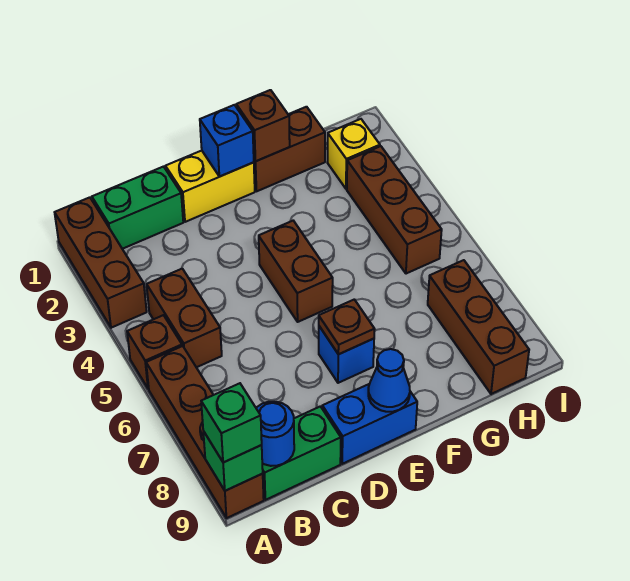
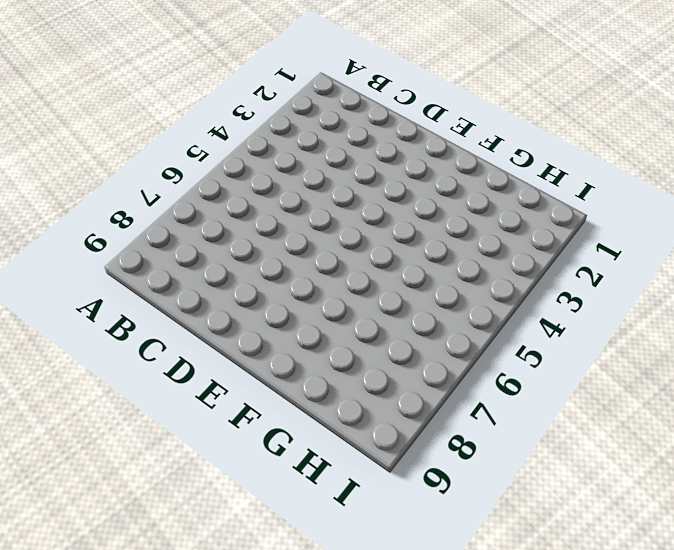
none -> brown brick A1:A3 level 1
none -> brown brick A5 level 1
none -> brown brick A6:A9 level 1

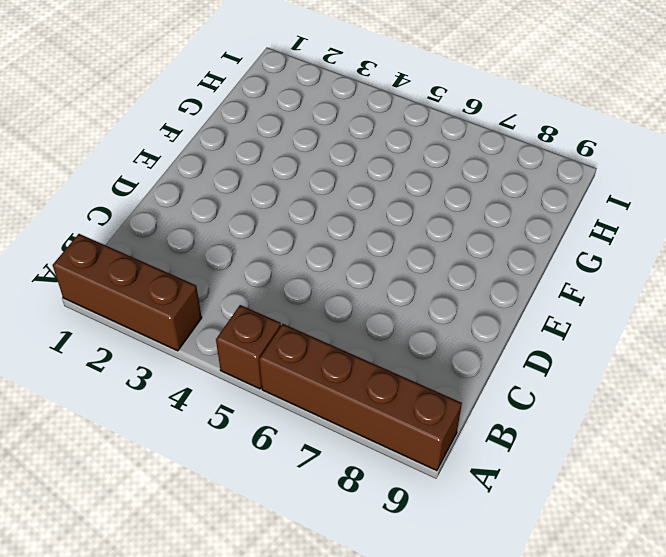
none -> green brick B1:C1 level 1
none -> brown brick B4:B5 level 1
none -> green brick B9:C9 level 1

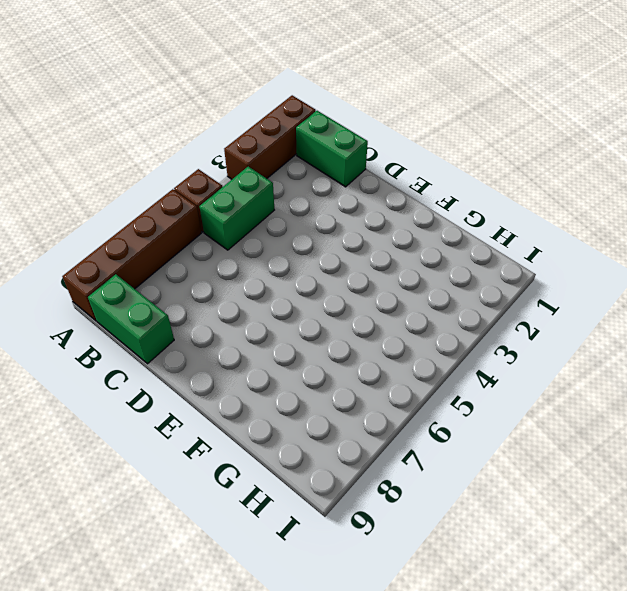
green brick B4:B5 level 1 -> brown brick B4:B5 level 1
none -> yellow brick D1:E1 level 1
none -> blue brick D9:E9 level 1
none -> brown brick E4:E5 level 1

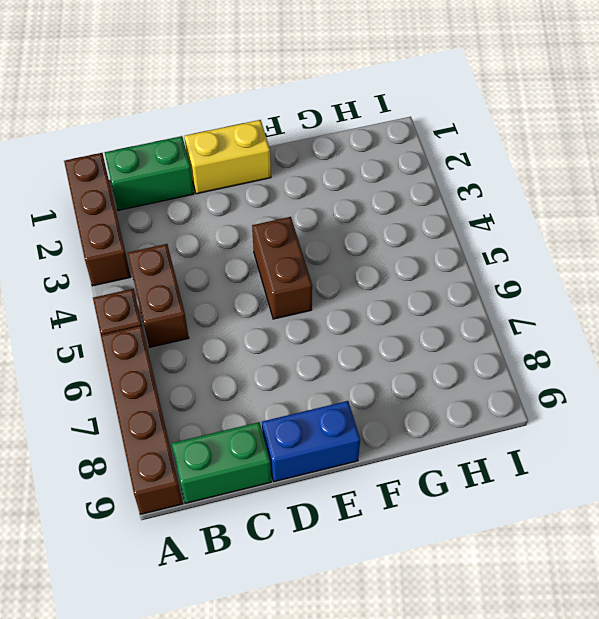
none -> blue brick E7 level 1
none -> brown brick F1:G1 level 1
none -> yellow brick H2 level 1

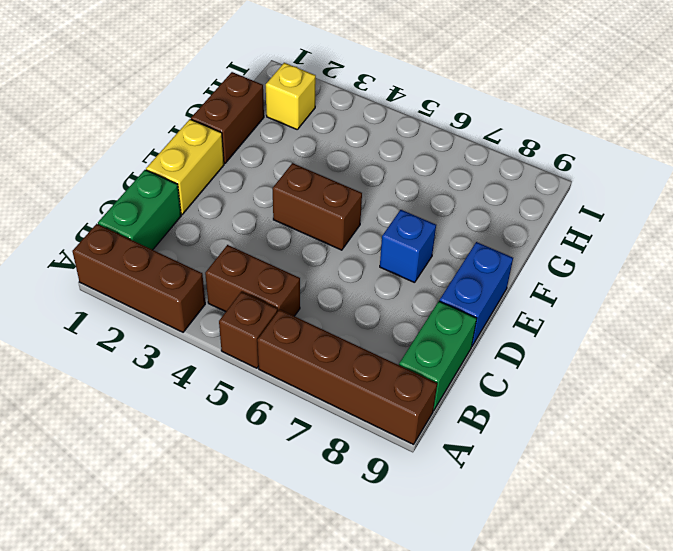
none -> brown brick H3:H5 level 1
none -> brown brick H7:H9 level 1
none -> green brick A9 level 2

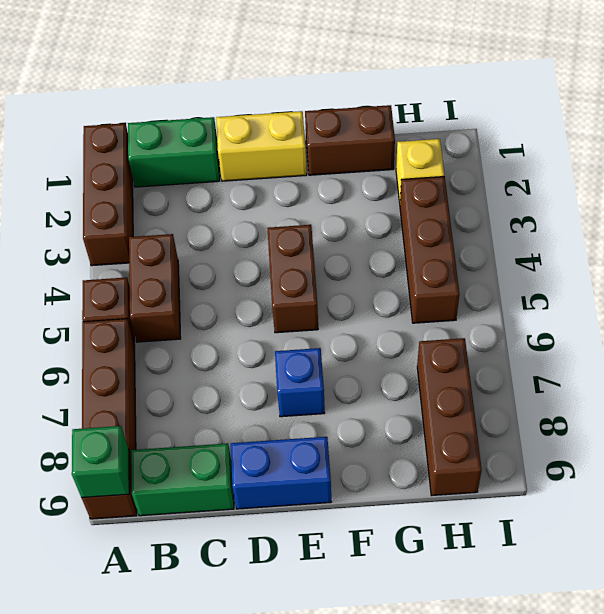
none -> blue round brick B9 level 2
none -> blue brick E1 level 2
none -> brown plate E7 level 2

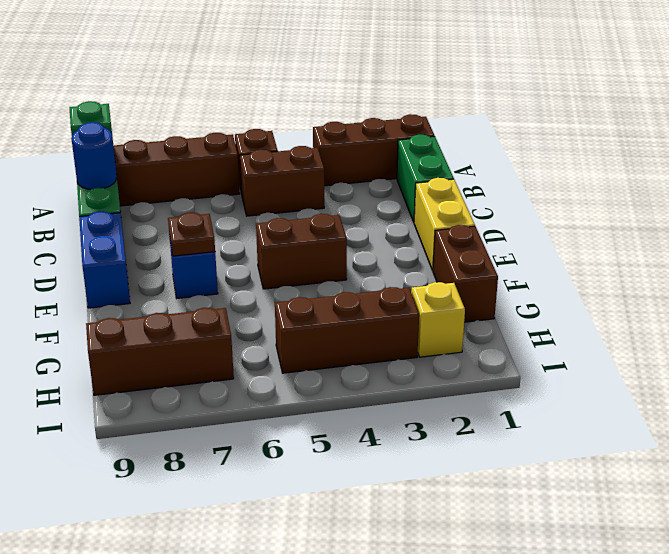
none -> blue brick E1 level 2
none -> blue cone E9 level 2
none -> brown brick F1 level 2

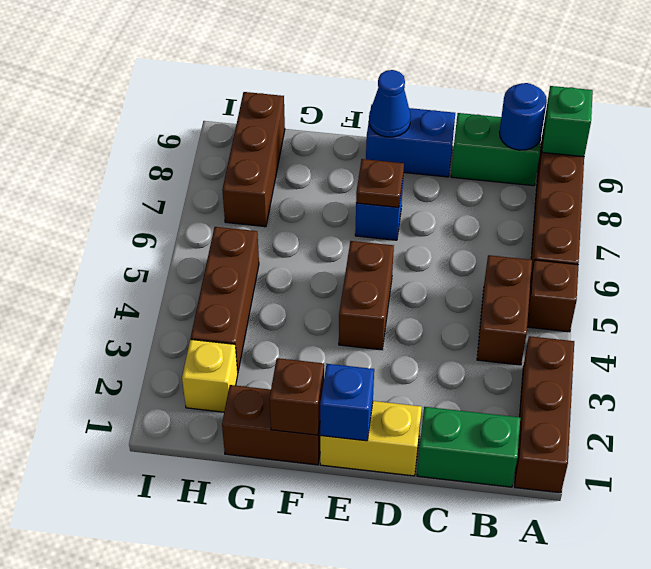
none -> green brick A9 level 3

